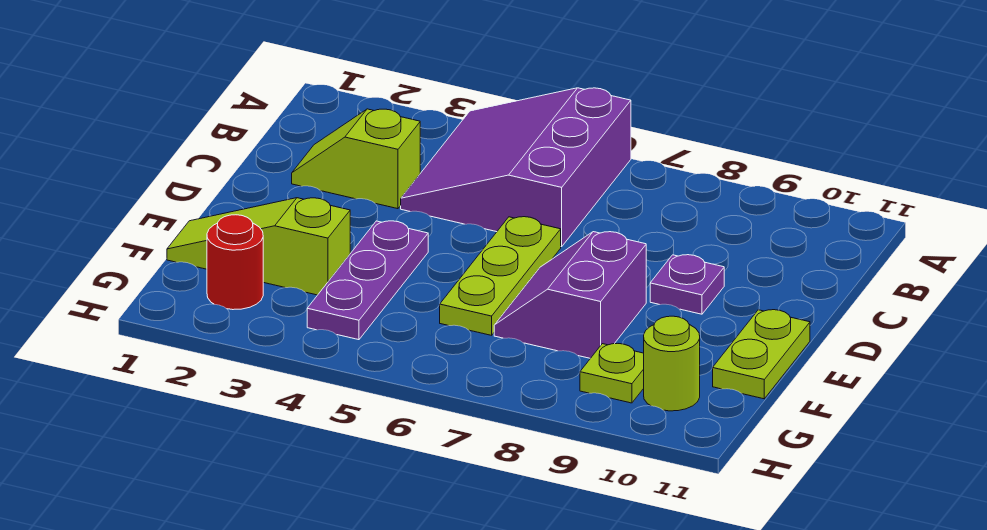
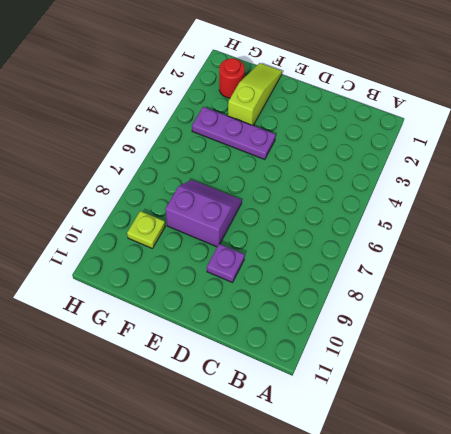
none -> purple slope A4:C6 level 1 top 6
none -> lime slope C2:C3 level 1 top 3

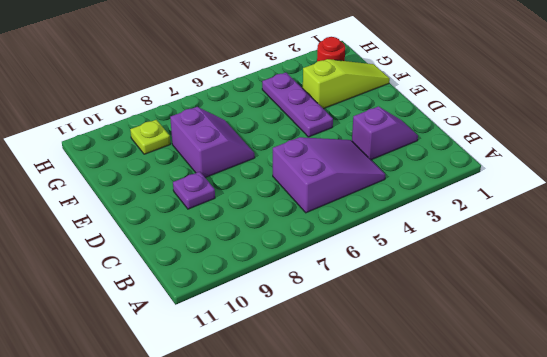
purple slope B4:C6 level 1 top 6 -> purple slope A4:C6 level 1 top 6
purple slope C2:C3 level 1 top 3 -> lime slope C2:C3 level 1 top 3
none -> lime plate D6:F6 level 1
none -> lime plate E11:F11 level 1

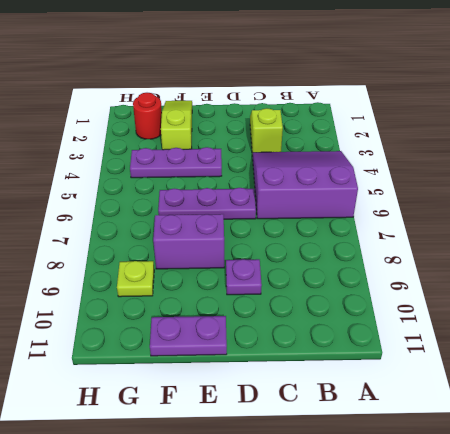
purple plate D6:F6 level 1 -> lime plate D6:F6 level 1
purple plate E11:F11 level 1 -> lime plate E11:F11 level 1
none -> lime round brick G10 level 1

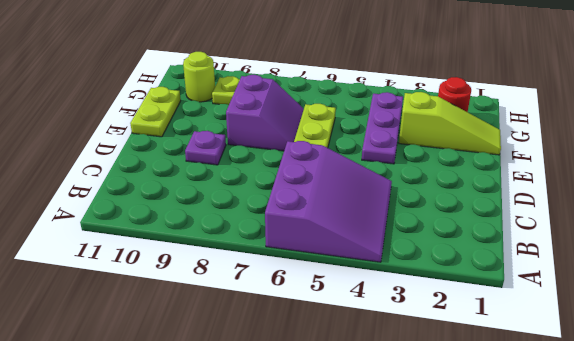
none -> lime slope C2:C3 level 1 top 3

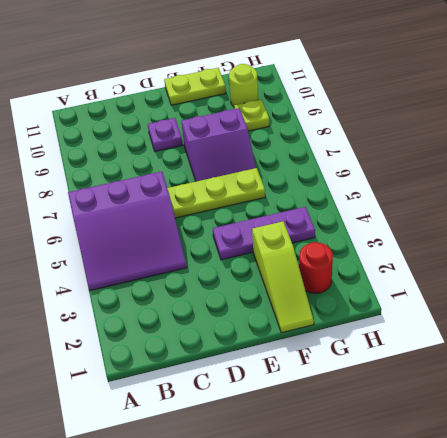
none -> lime slope C2:C3 level 1 top 3

